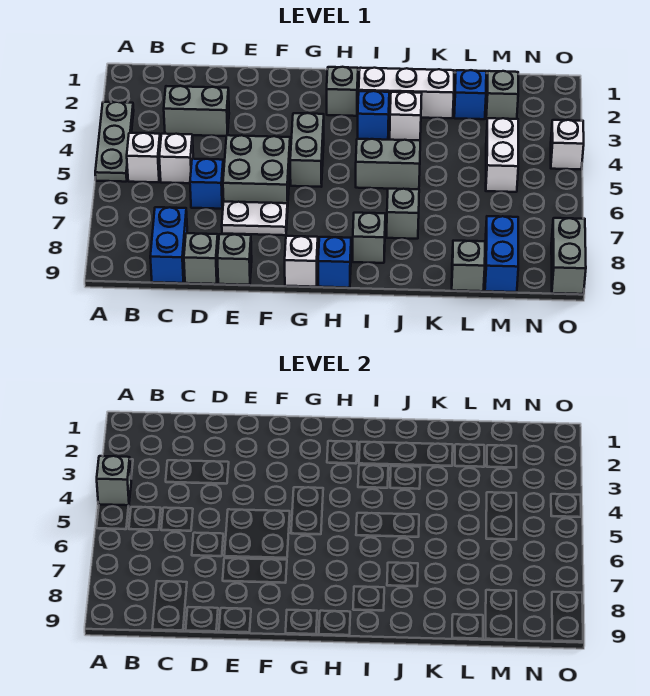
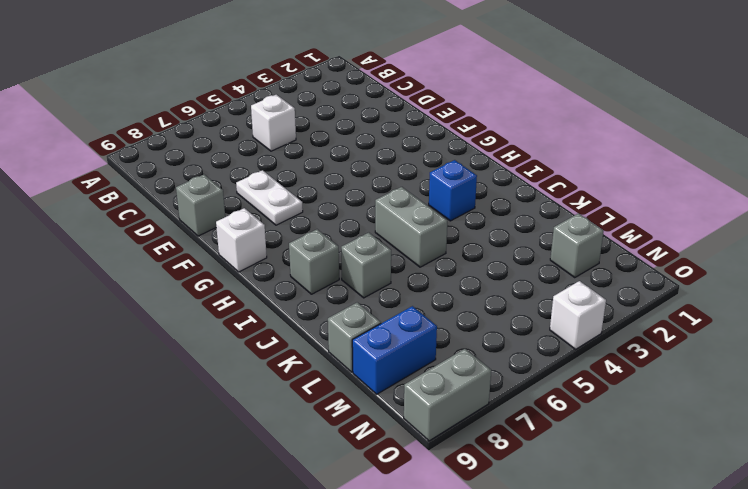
none -> grey plate A3:A5 level 1
none -> white brick B5 level 1
none -> grey brick C3:D3 level 1

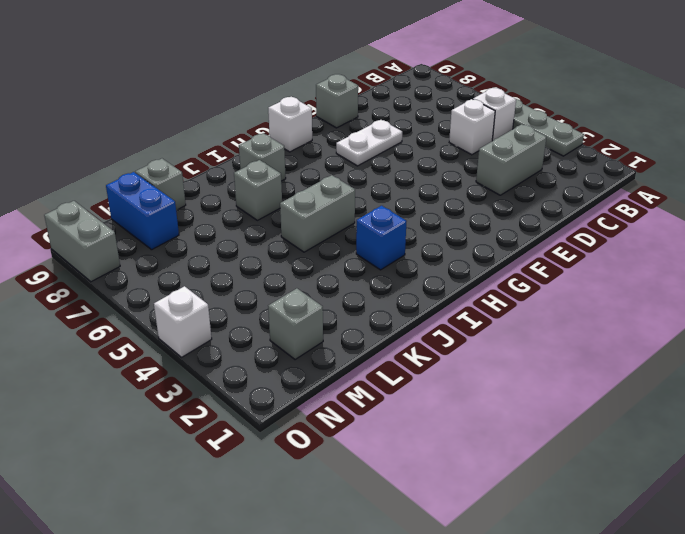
none -> blue brick C8:C9 level 1
none -> blue brick D6 level 1
none -> grey brick D9 level 1

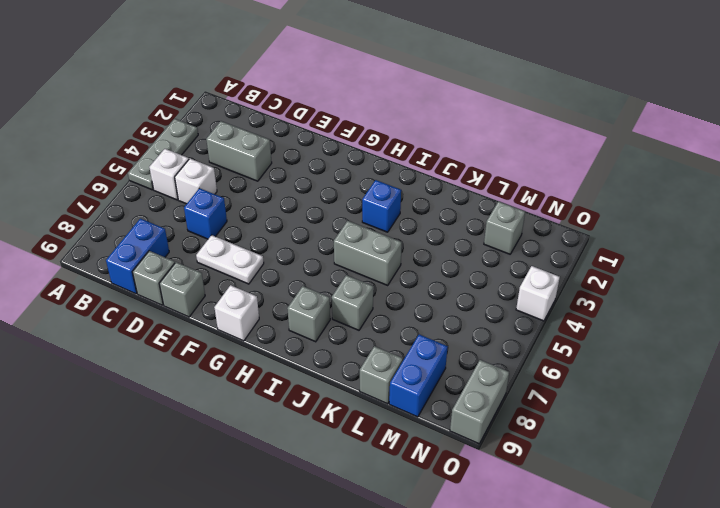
none -> grey brick E5:F6 level 1
none -> grey brick G4:G5 level 1
none -> grey brick H2 level 1

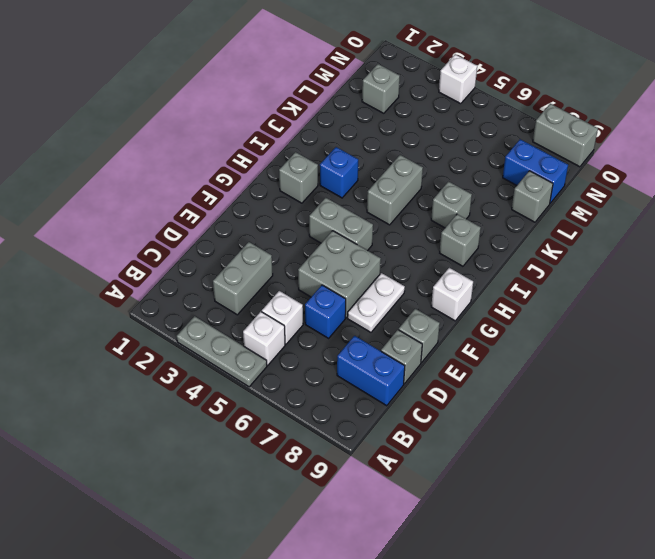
none -> blue brick H9 level 1
none -> white brick I2:K2 level 1
none -> white brick J3 level 1

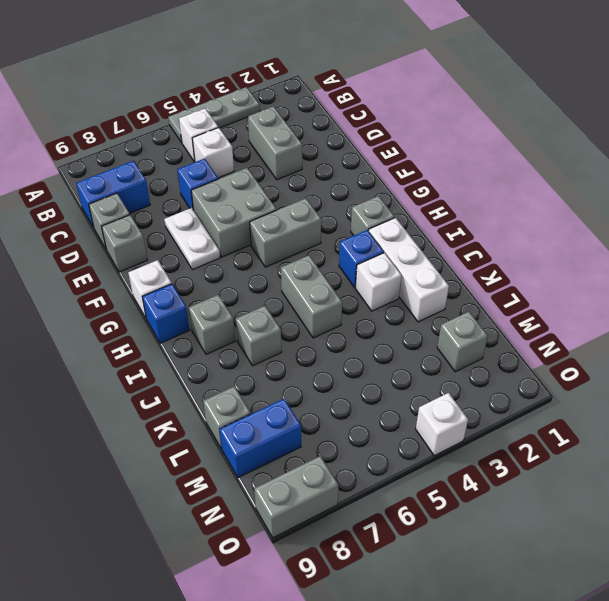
none -> blue brick L2 level 1
none -> white brick M4:M5 level 1
none -> grey brick A4 level 2

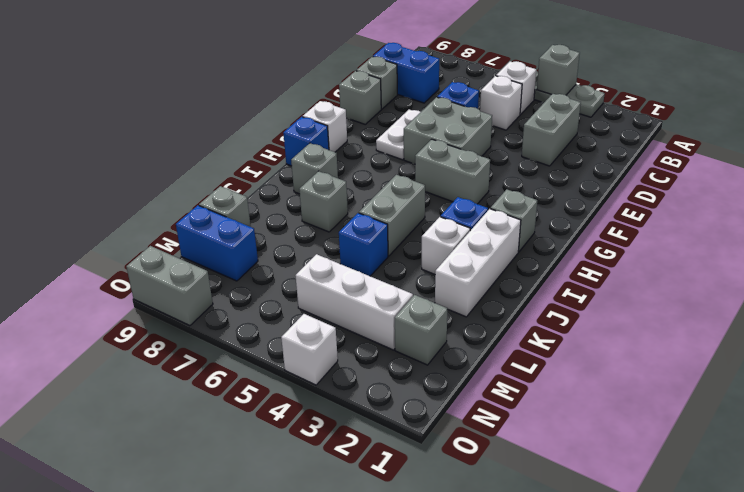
blue brick K5 level 1 -> blue brick L2 level 1
white brick M3:M5 level 1 -> white brick M4:M5 level 1

